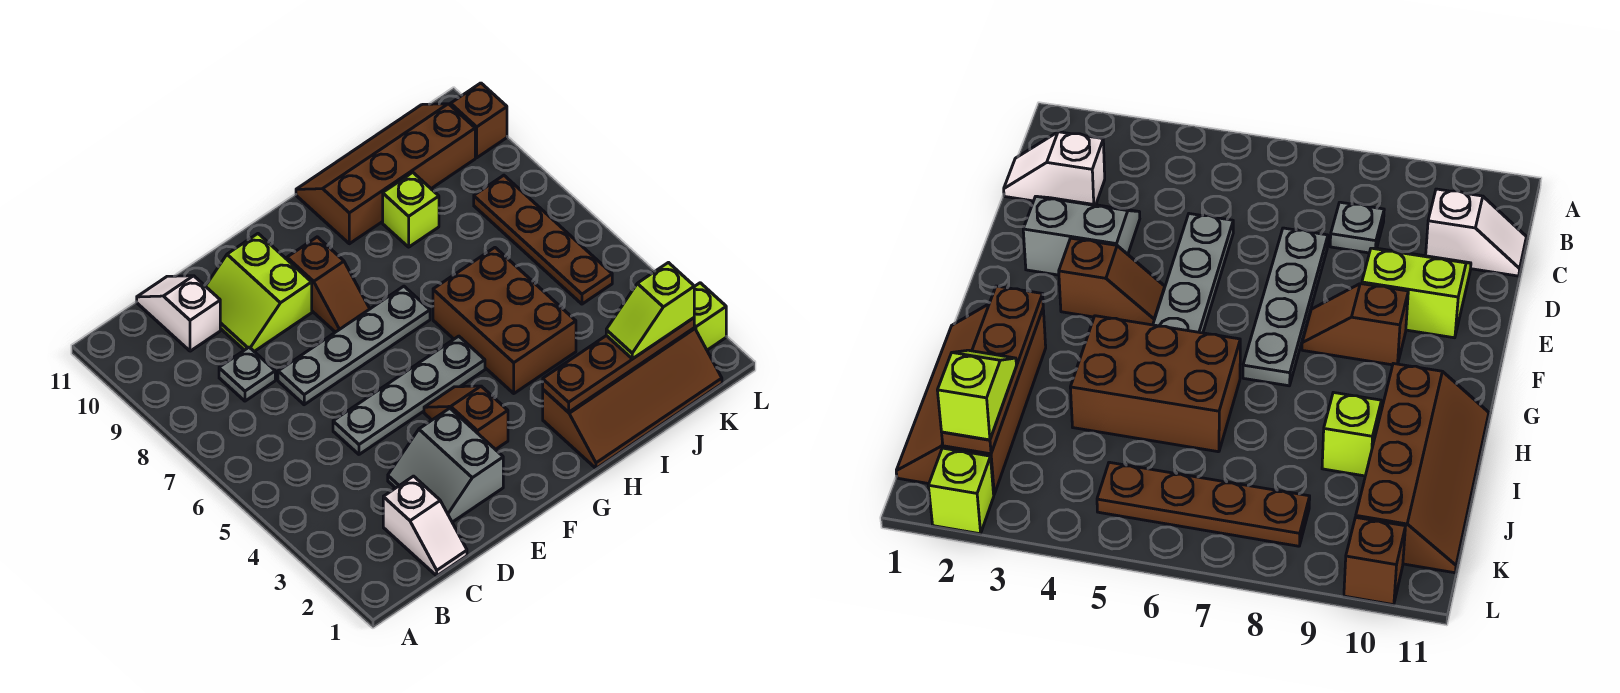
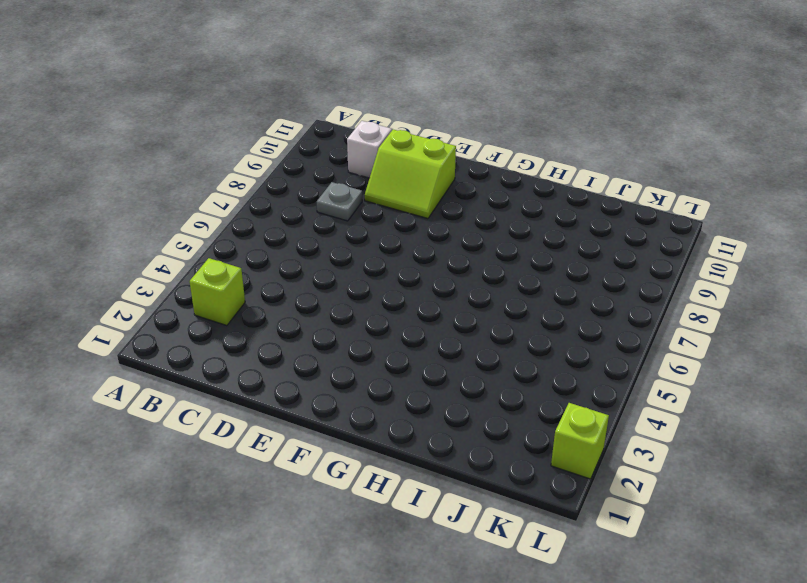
lime brick B3 level 1 -> lime brick I9 level 1
lime slope D9:E10 level 1 top 10 -> lime slope D9:E10 level 1 top E
none -> white slope C1:C2 level 1 top 2
none -> grey slope D2:E3 level 1 top E
none -> grey plate D5:G5 level 1

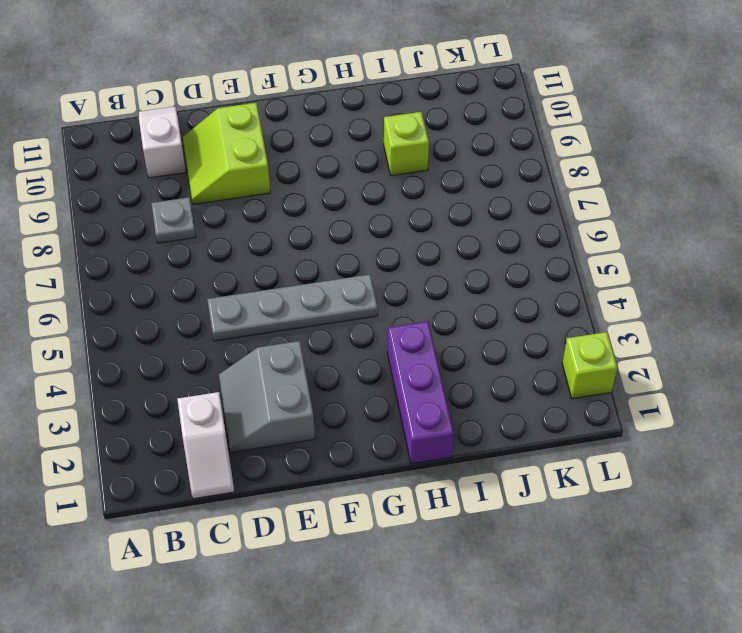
purple brick H1:H3 level 1 -> brown slope H1:K2 level 1 top 2
none -> grey plate D7:G7 level 1
none -> brown slope F3:F4 level 1 top 3
none -> brown slope F8:F9 level 1 top 9

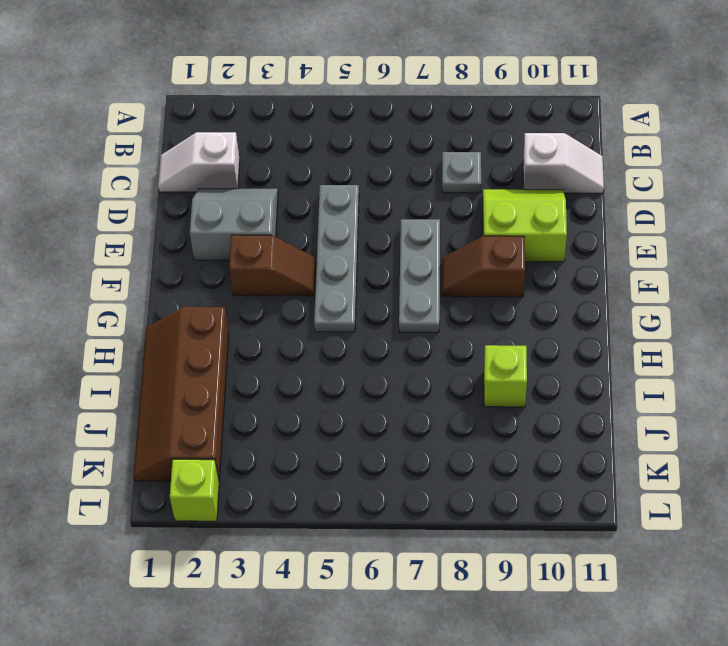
grey plate E7:G7 level 1 -> grey plate D7:G7 level 1
none -> brown brick H4:I6 level 1
none -> brown slope H10:K11 level 1 top 10
none -> brown plate K5:K8 level 1

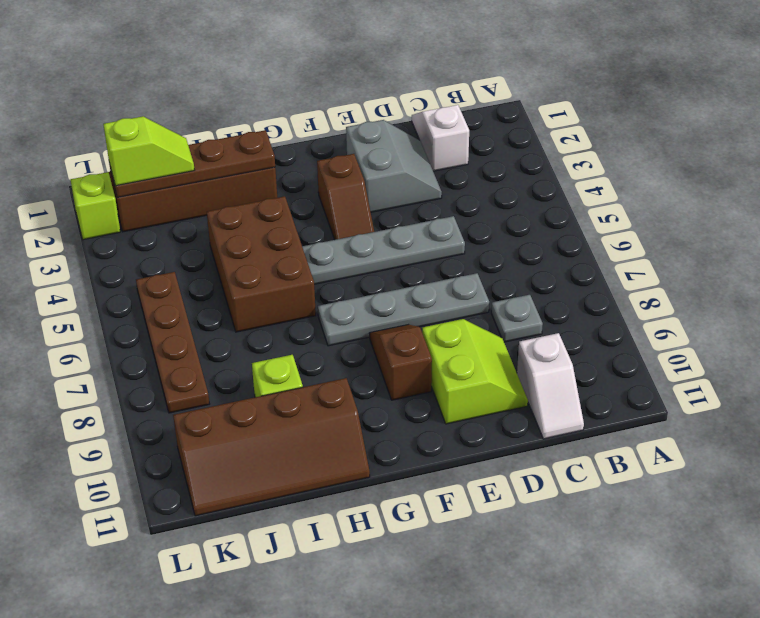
none -> brown brick L10 level 1

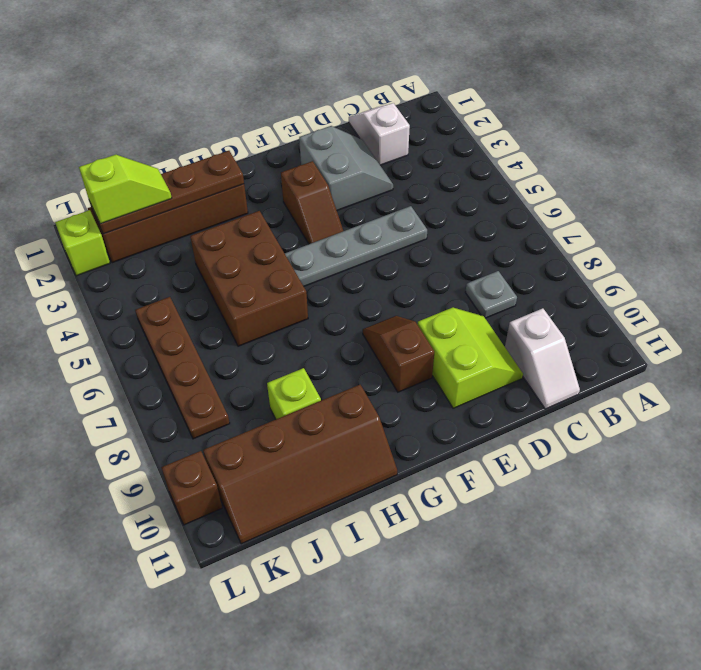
none -> grey plate D7:G7 level 1

